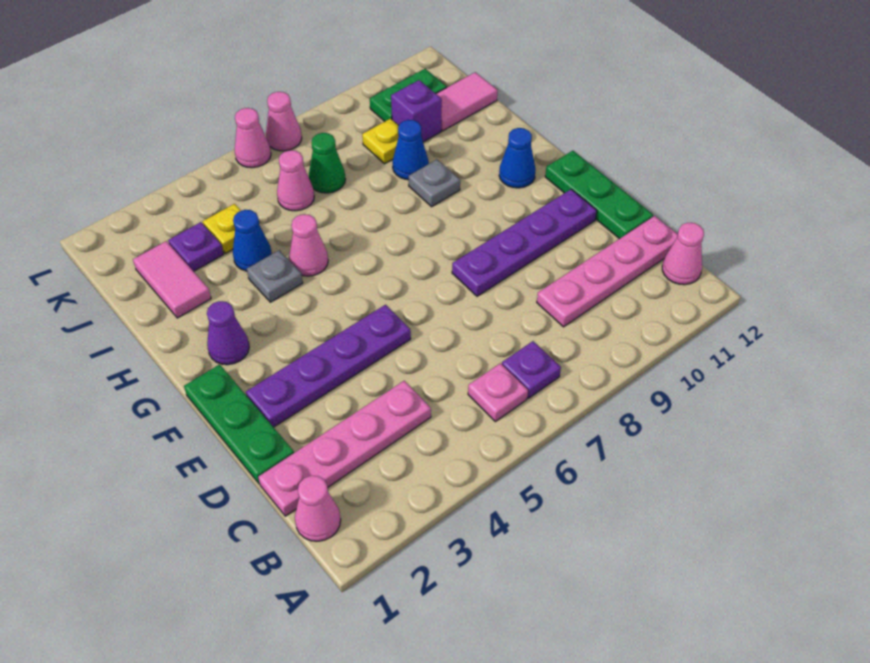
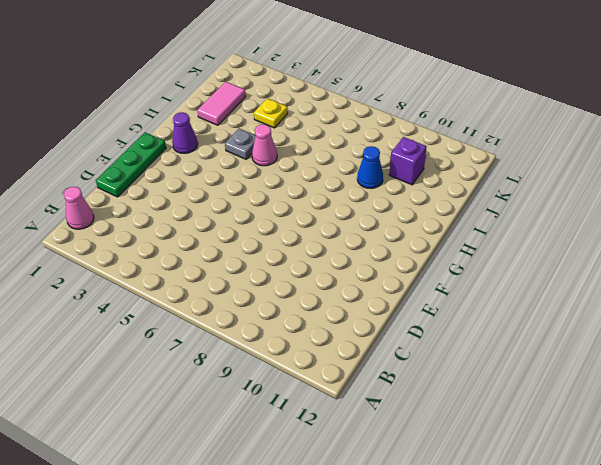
none -> pink plate B6 level 1
none -> purple plate B7 level 1
none -> pink cone B12 level 1

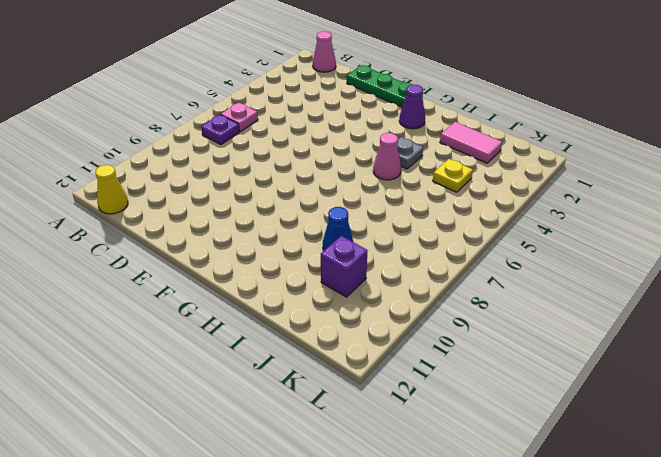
yellow cone B12 level 1 -> pink cone B12 level 1
none -> pink plate C1:C4 level 1
none -> pink plate C9:C12 level 1
none -> green plate D12:F12 level 1

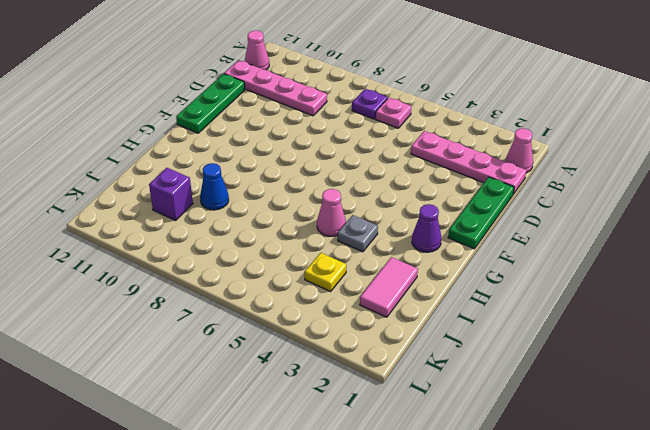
none -> purple plate E2:E5 level 1
none -> purple plate E8:E11 level 1
none -> blue cone G11 level 1

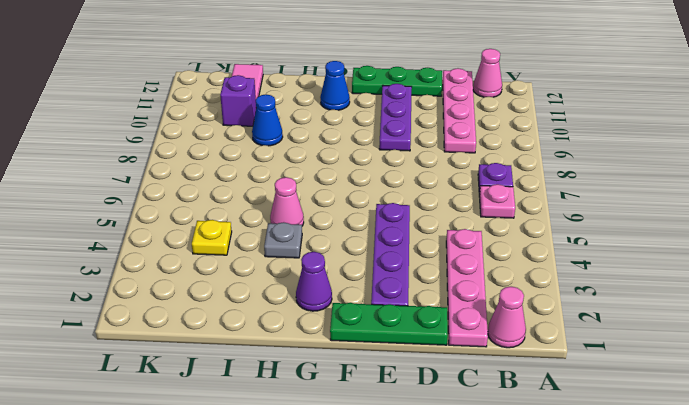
purple plate E9:E11 level 1 -> purple plate E8:E11 level 1
none -> grey plate H9 level 1
none -> pink tile I2:J2 level 1
none -> blue cone I4 level 1

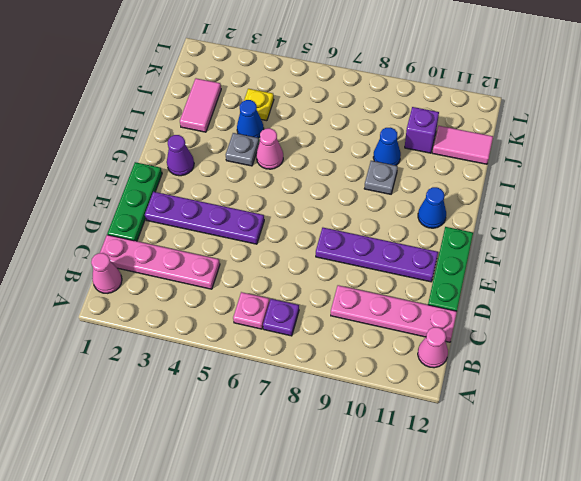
none -> purple plate J3 level 1
none -> pink cone J6 level 1
none -> green cone J7 level 1

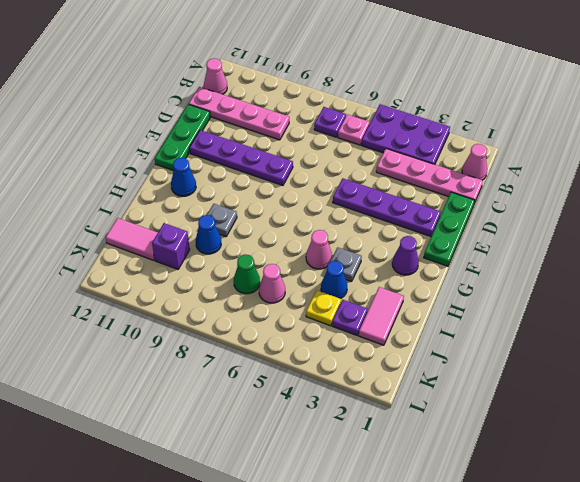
purple plate A3:B5 level 1 -> none
none -> yellow plate J9 level 1
none -> green plate K10:K11 level 1
none -> pink cone L6 level 1

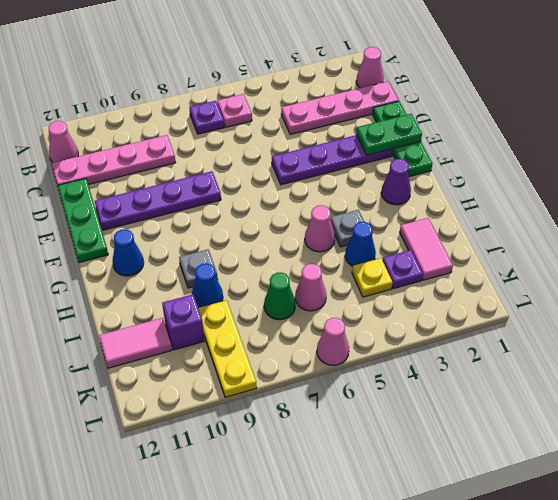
green plate E1:E2 level 2 -> green plate K10:K11 level 1
yellow plate J9:L9 level 1 -> yellow plate J9 level 1
none -> pink cone L7 level 1

